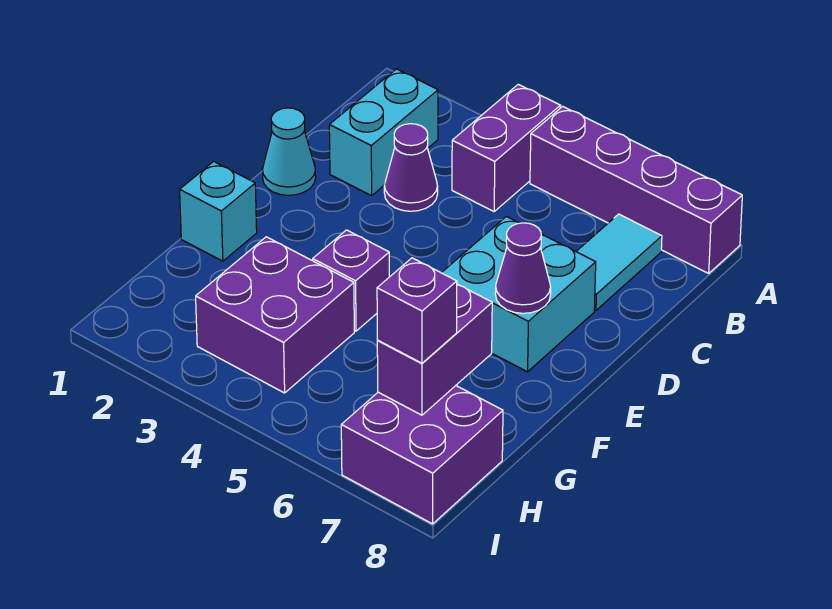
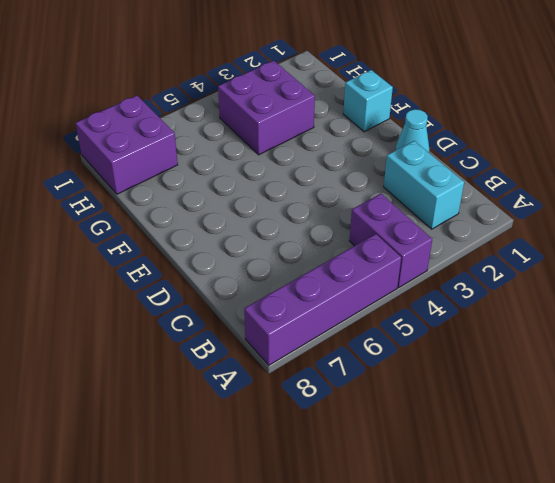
none -> cyan tile B7:C7 level 1
none -> purple cone C3 level 1
none -> cyan brick D6:E7 level 1

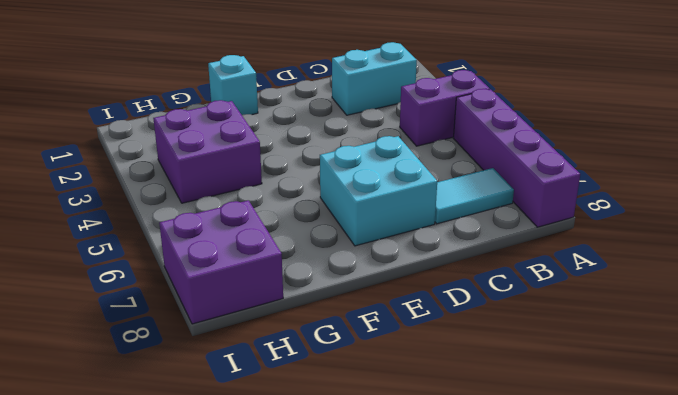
none -> purple cone C3 level 1
none -> cyan cone D1 level 1
none -> purple brick F4 level 1

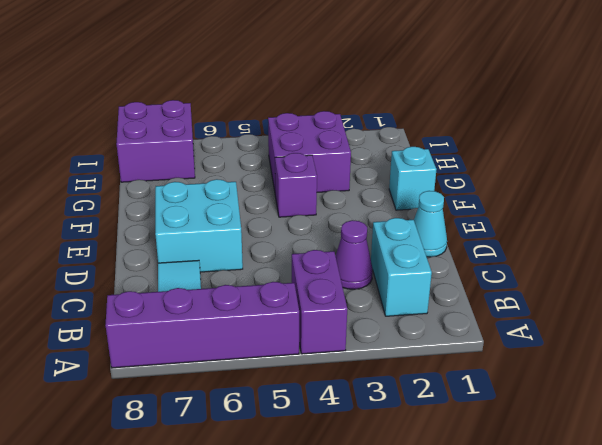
none -> purple cone E7 level 2
none -> purple brick G7:H7 level 2
none -> purple brick H7 level 3

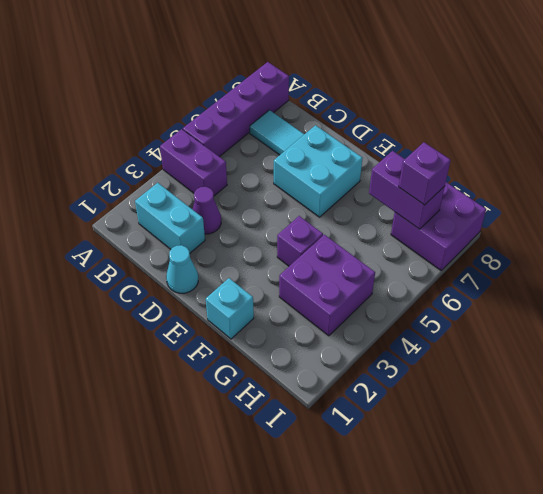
none -> purple cone E7 level 2

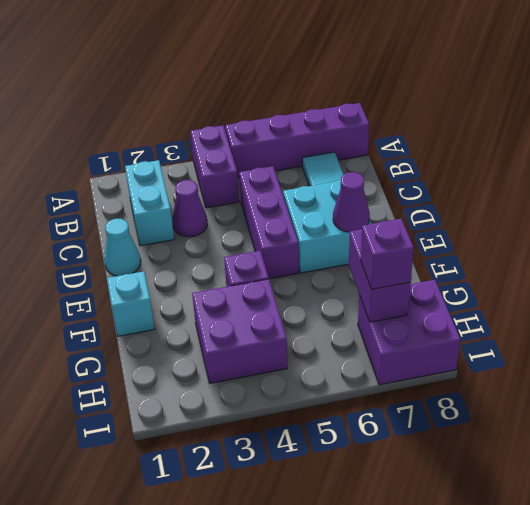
purple brick C5:E5 level 1 -> none

